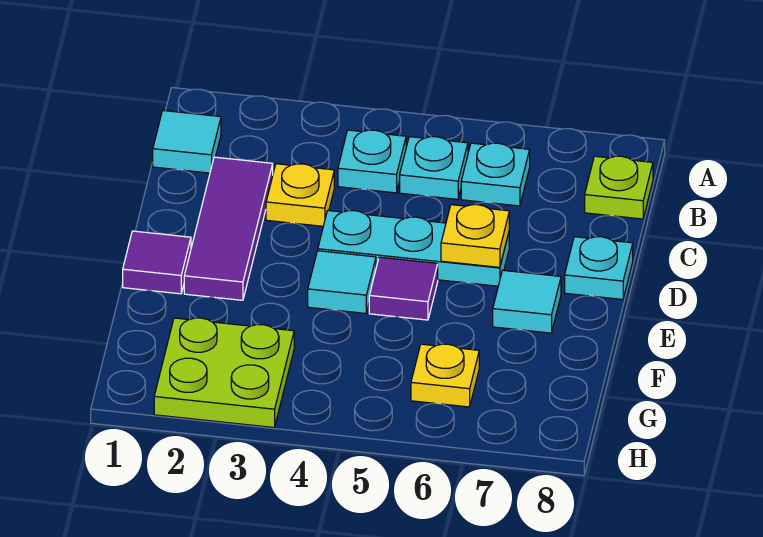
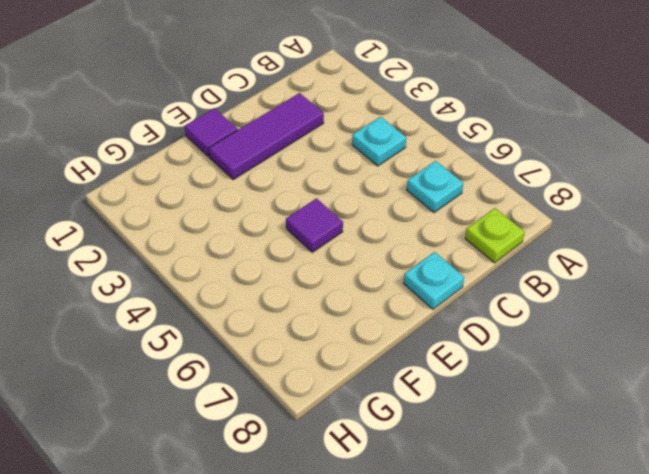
none -> cyan tile B1 level 1
none -> cyan plate B5 level 1
none -> yellow plate C3 level 1

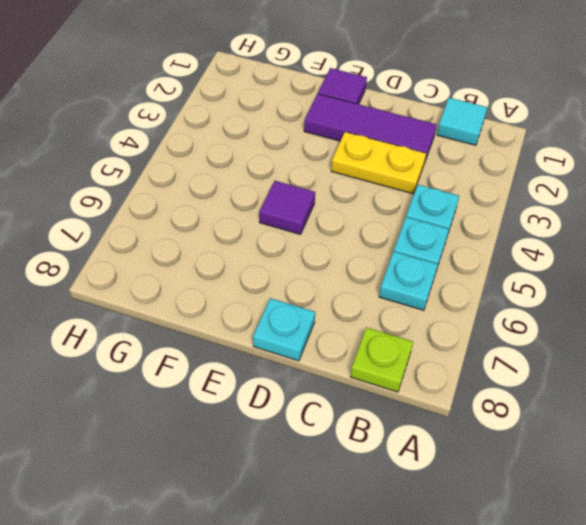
yellow plate C3:D3 level 1 -> yellow plate C3 level 1
none -> cyan plate D4:D6 level 1
none -> cyan tile E4 level 1
none -> cyan tile E7 level 1

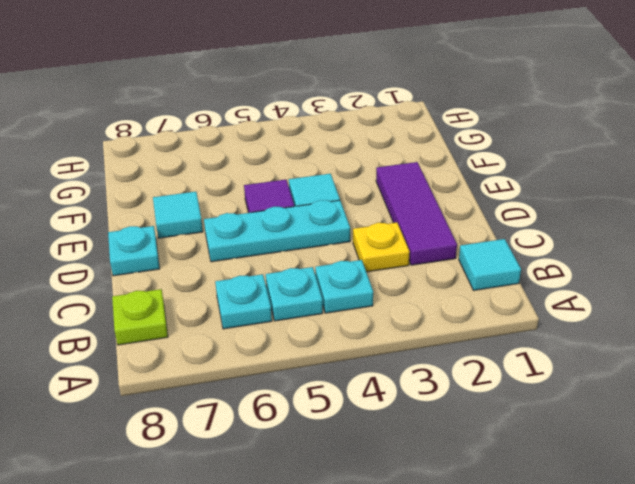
none -> purple tile E1 level 1
none -> lime plate G2:H3 level 1
none -> yellow plate G6 level 1

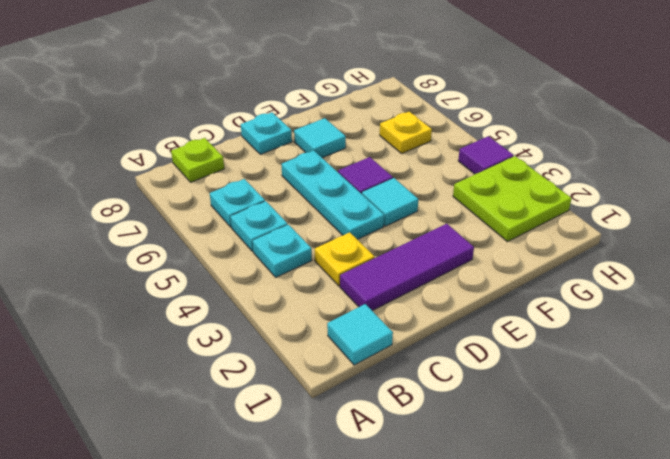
purple tile H4 level 1 -> purple tile E1 level 1
none -> yellow plate D6 level 2

